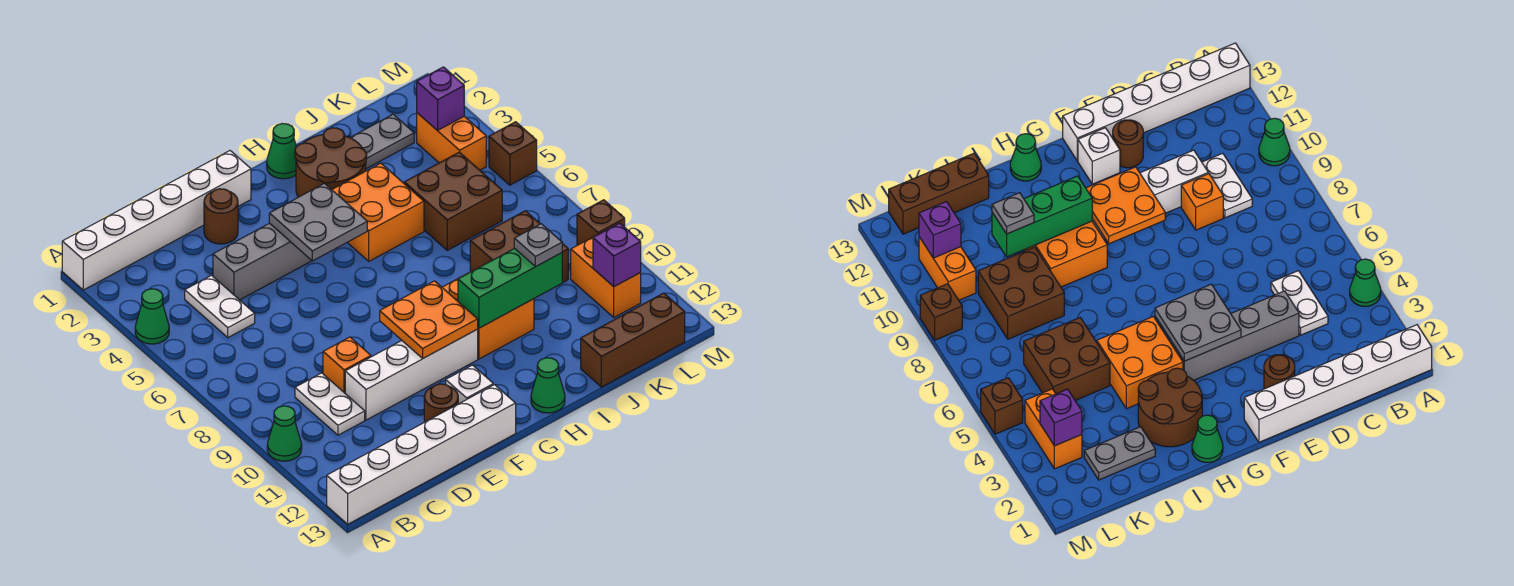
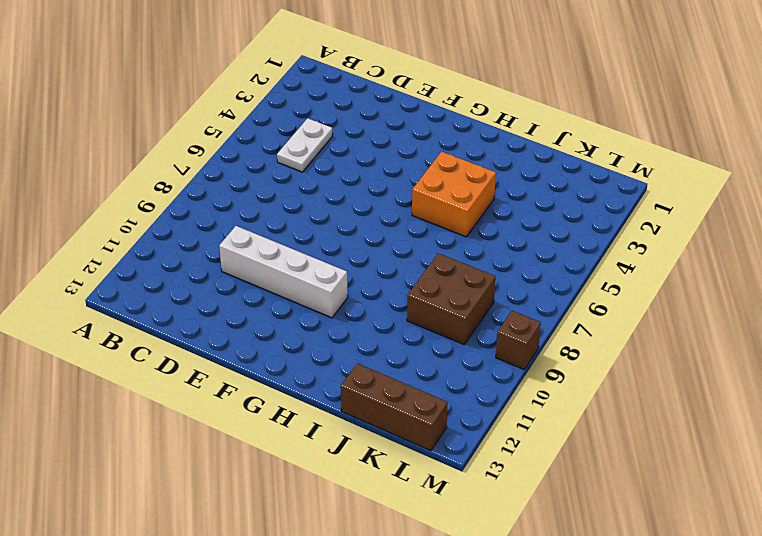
none -> white brick A1:F1 level 1
none -> green cone A4 level 1
none -> green cone A10 level 1
none -> white brick A13:F13 level 1

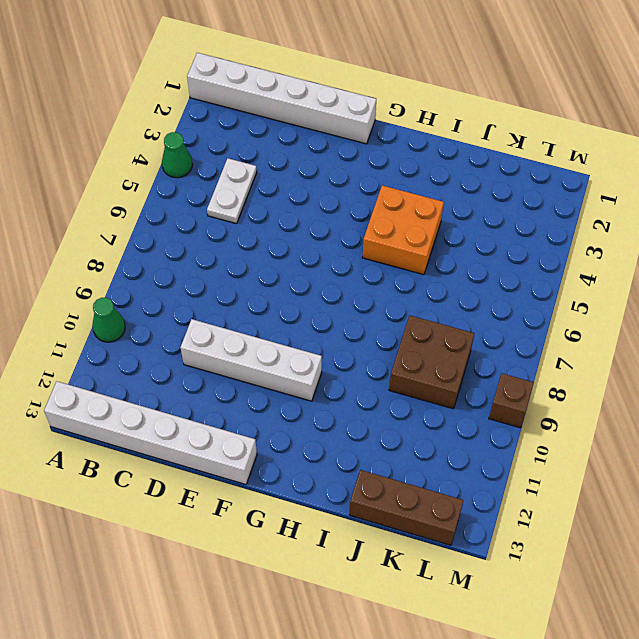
none -> white plate C9:C10 level 1
none -> grey brick D4:G4 level 1
none -> orange brick D9 level 1
none -> brown round brick E2 level 1

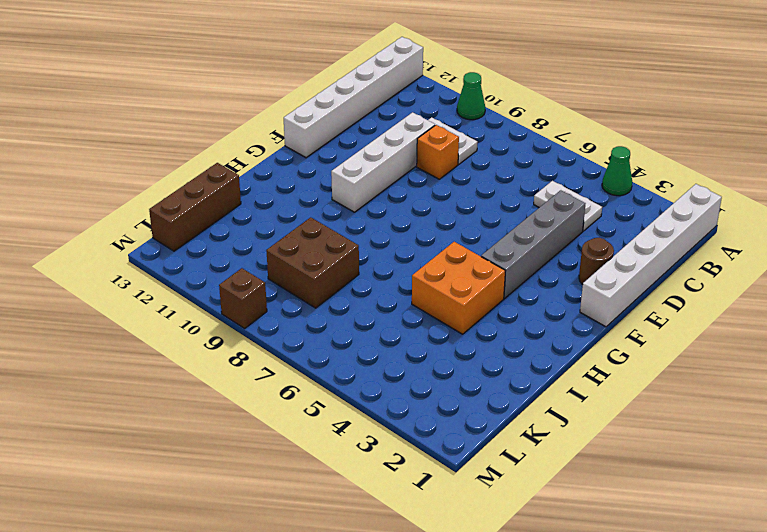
none -> brown round brick E12 level 1
none -> white brick F12 level 1
none -> green cone H1 level 1
none -> brown round brick H2:I3 level 1

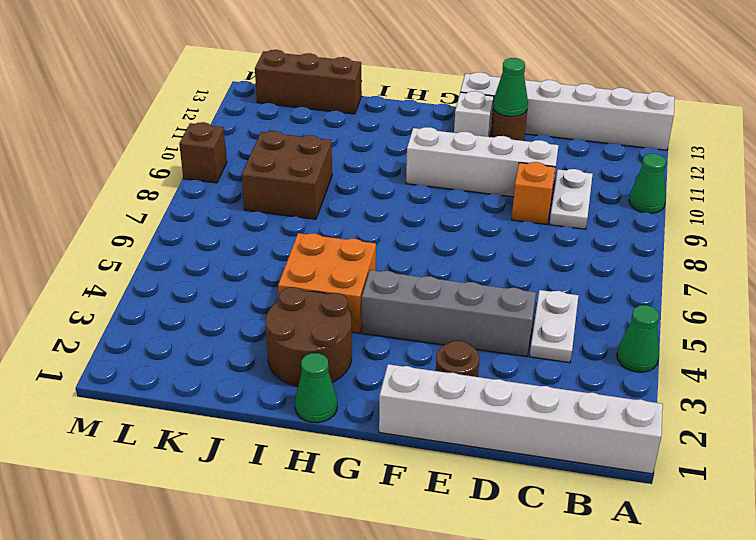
green cone E12 level 2 -> green cone H13 level 1
none -> orange brick H9:I10 level 1
none -> grey plate J2:K2 level 1
none -> brown brick J5:K6 level 1
none -> orange brick L3:L4 level 1

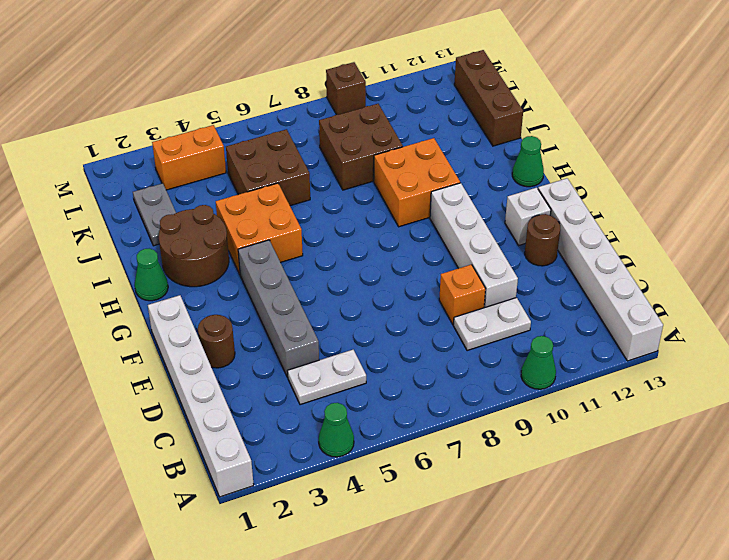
none -> orange brick L10:L11 level 1
none -> brown brick M5 level 1
none -> grey plate F4:G5 level 2
none -> orange plate F9:G10 level 2

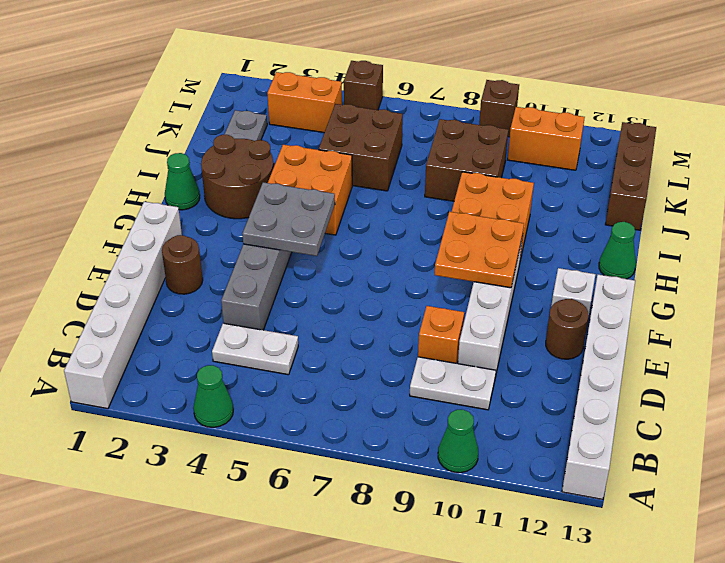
none -> green brick H10:J10 level 2
none -> purple brick L3 level 2
none -> purple brick L11 level 2
none -> grey plate J10 level 3

